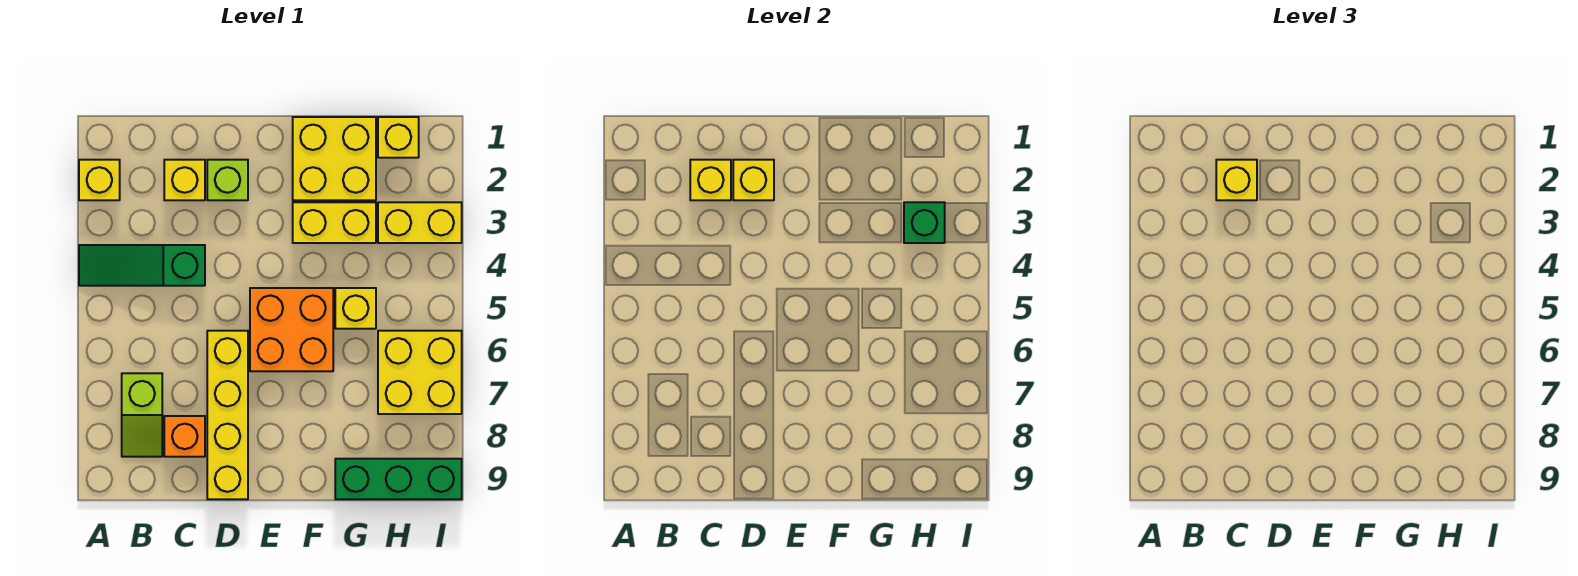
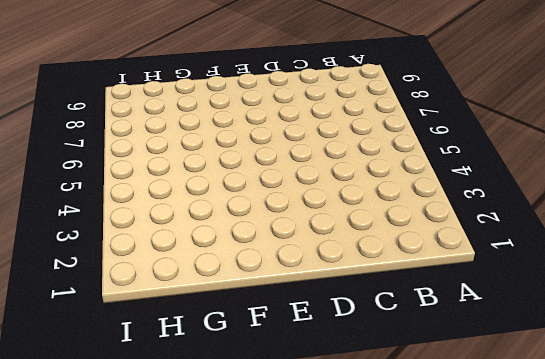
none -> yellow brick A2 level 1
none -> green slope A4:C4 level 1 top C
none -> lime slope B7:B8 level 1 top 7

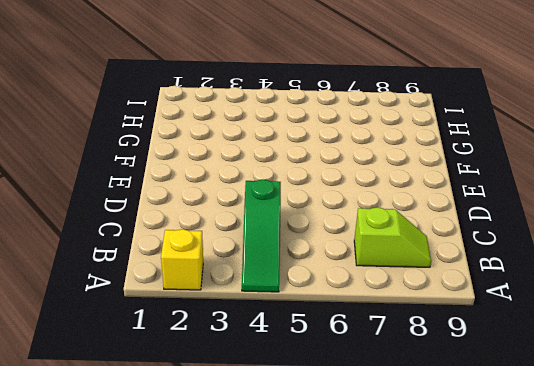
none -> yellow brick C2 level 1
none -> orange brick C8 level 1
none -> lime brick D2 level 1

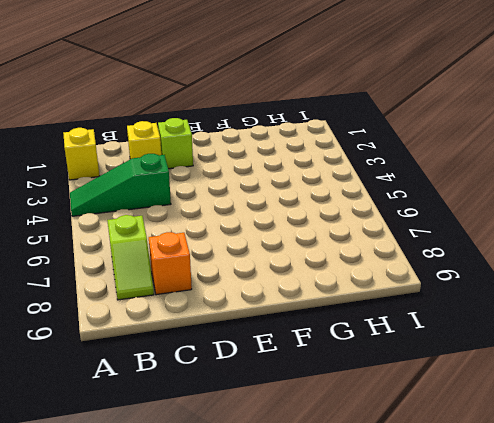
none -> yellow brick D6:D9 level 1
none -> orange brick E5:F6 level 1
none -> yellow brick F1:G2 level 1

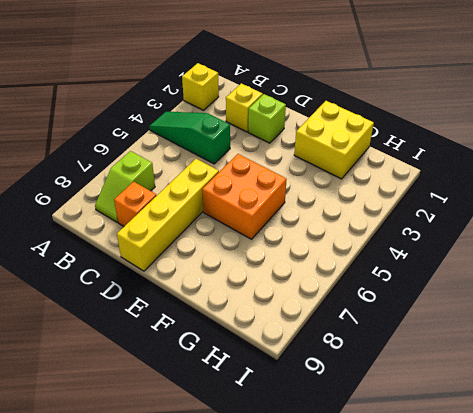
none -> yellow brick F3:G3 level 1
none -> yellow brick G5 level 1
none -> green brick G9:I9 level 1

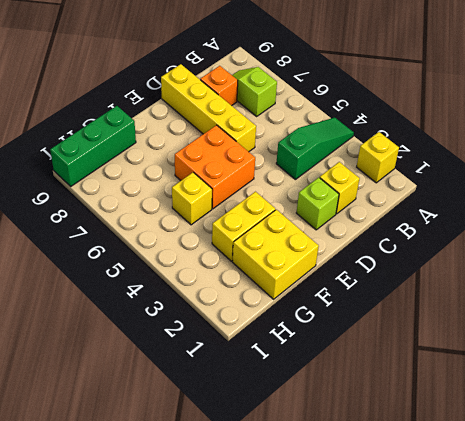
none -> yellow brick H1 level 1
none -> yellow brick H3:I3 level 1
none -> yellow brick H6:I7 level 1

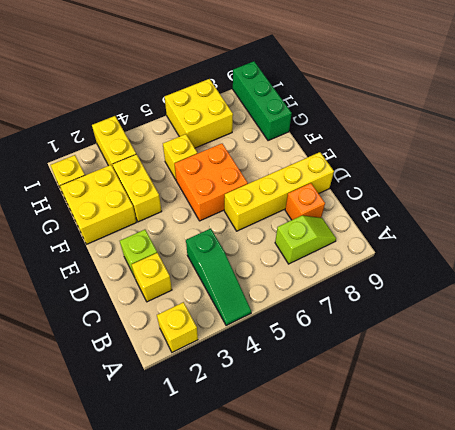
none -> yellow brick C2 level 2
none -> yellow brick D2 level 2
none -> green brick H3 level 2

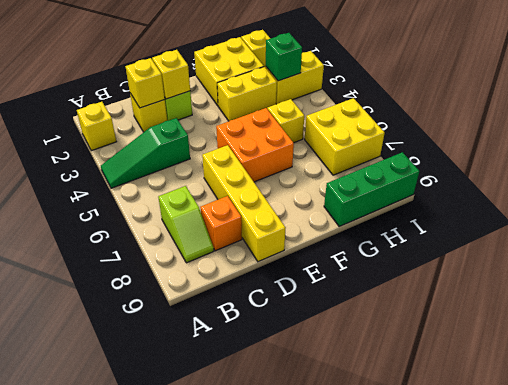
none -> yellow brick C2 level 3

